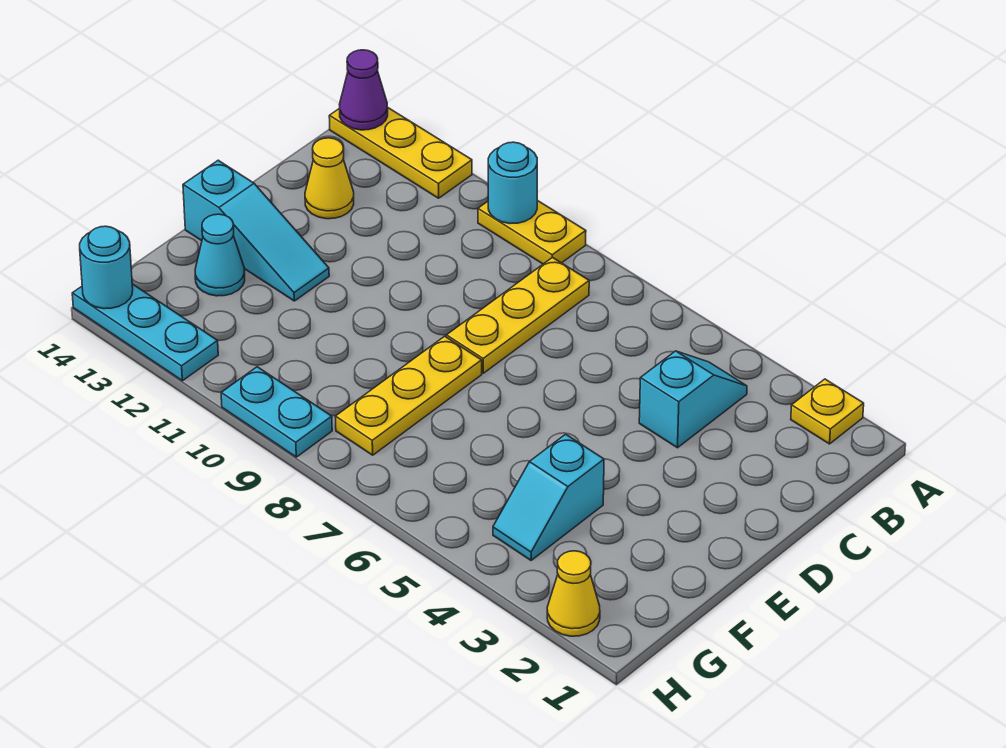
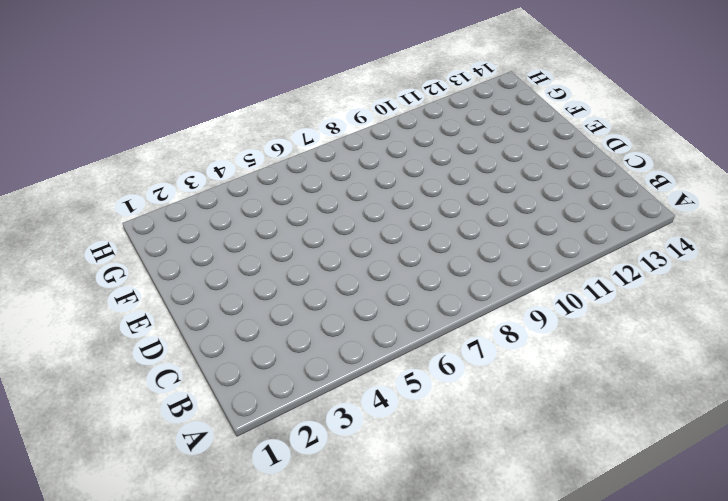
none -> yellow plate A2 level 1
none -> yellow plate A9:A10 level 1
none -> yellow plate A12:A14 level 1

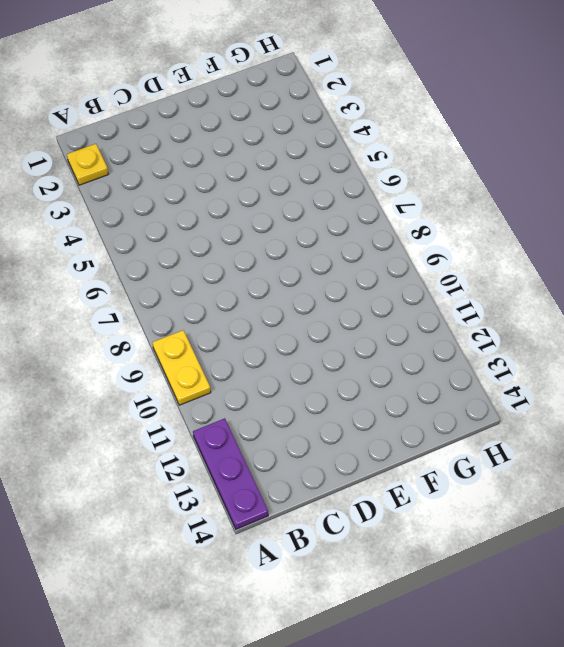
purple plate A12:A14 level 1 -> yellow plate A12:A14 level 1
none -> cyan slope B4:C4 level 1 top C
none -> yellow plate B8:D8 level 1
none -> yellow cone C13 level 1

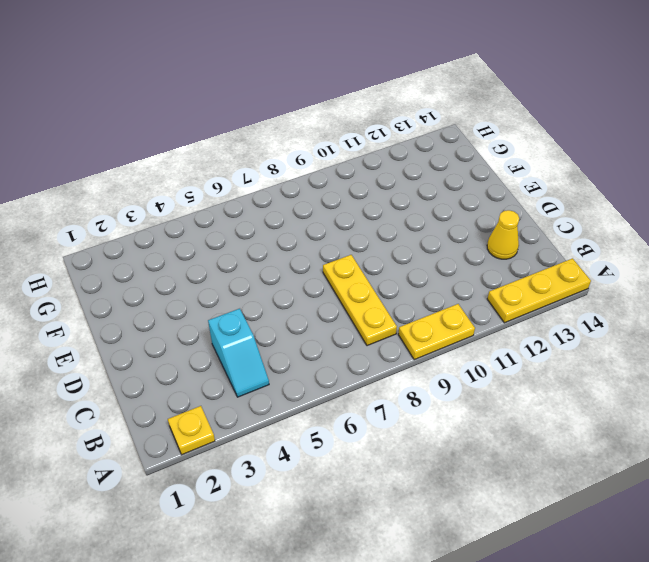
none -> yellow plate E8:G8 level 1
none -> cyan slope E12:E14 level 1 top 14
none -> cyan slope F4:G4 level 1 top F

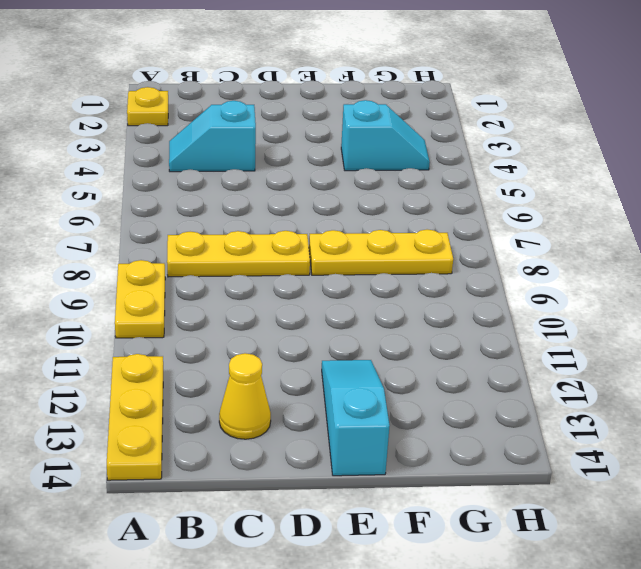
none -> cyan cone F13 level 1
none -> yellow cone H2 level 1
none -> cyan plate H9:H10 level 1

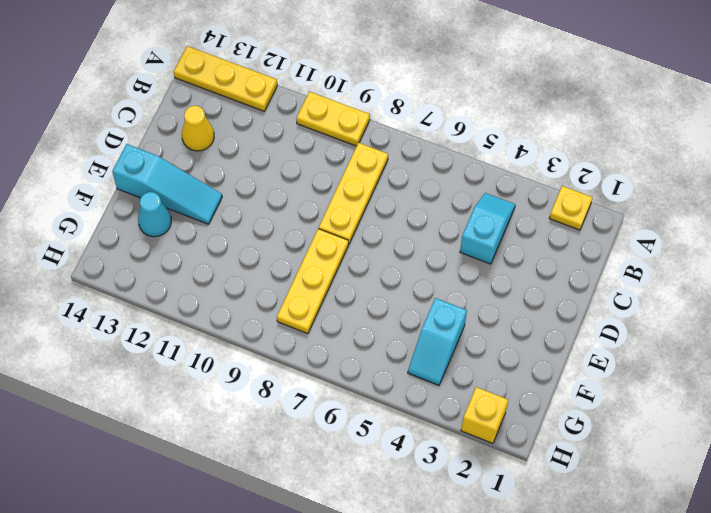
yellow brick H2 level 1 -> yellow cone H2 level 1
none -> cyan plate H9:H10 level 1
none -> cyan plate H12:H14 level 1
none -> cyan round brick A10 level 2

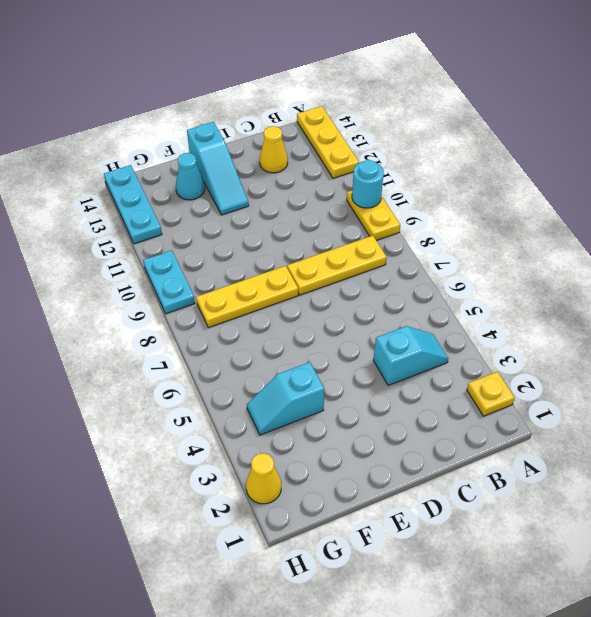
none -> purple cone A14 level 2
none -> cyan round brick H14 level 2

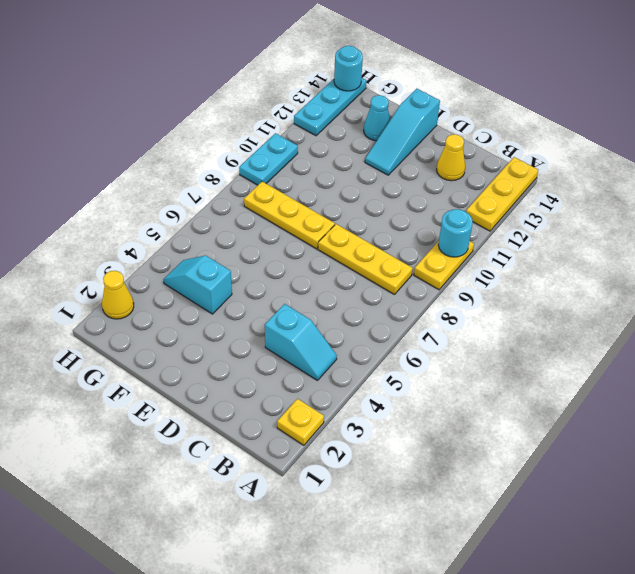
none -> purple cone A14 level 2

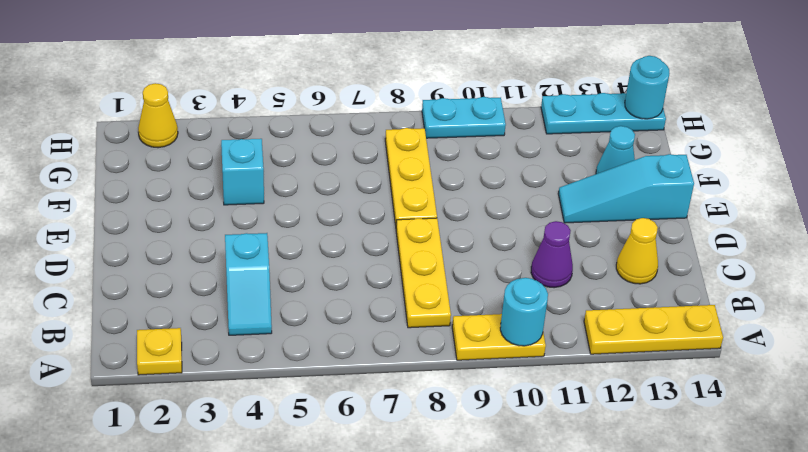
purple cone C11 level 1 -> purple cone A14 level 2

